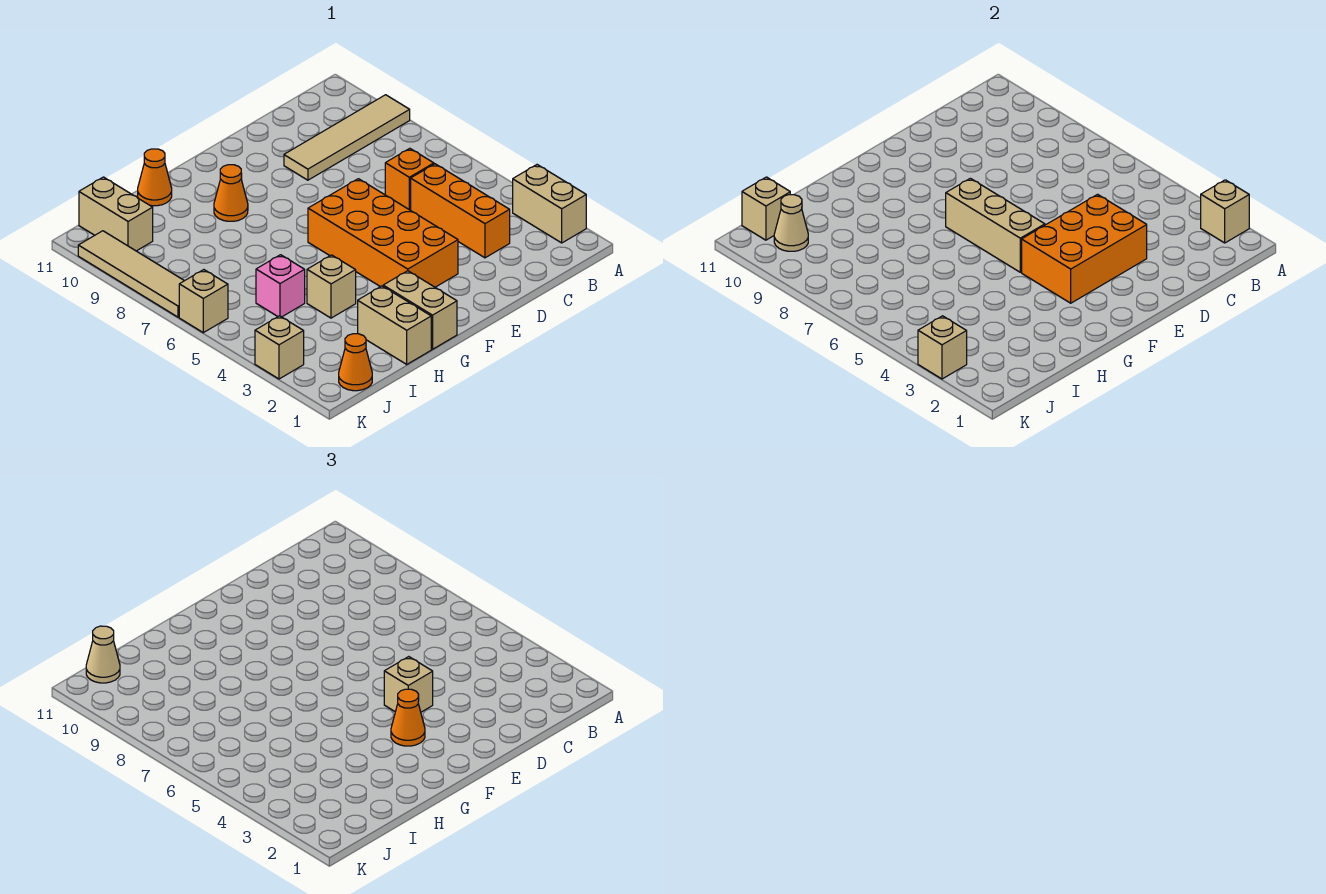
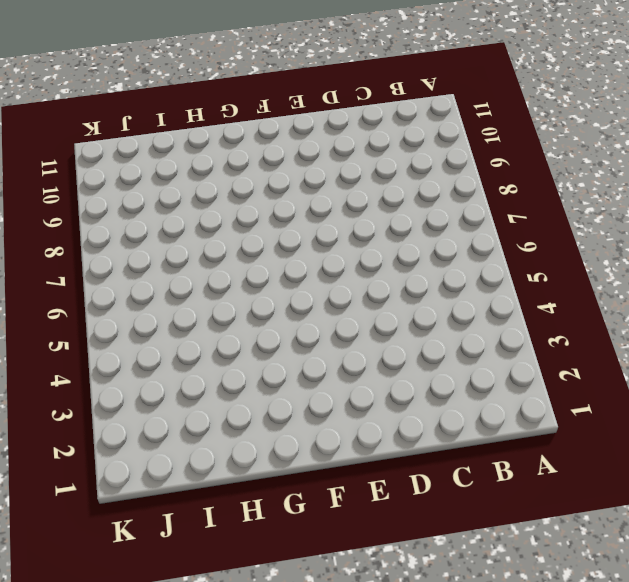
none -> tan brick A2:A3 level 1
none -> tan tile A9:D9 level 1
none -> orange brick C3:C5 level 1

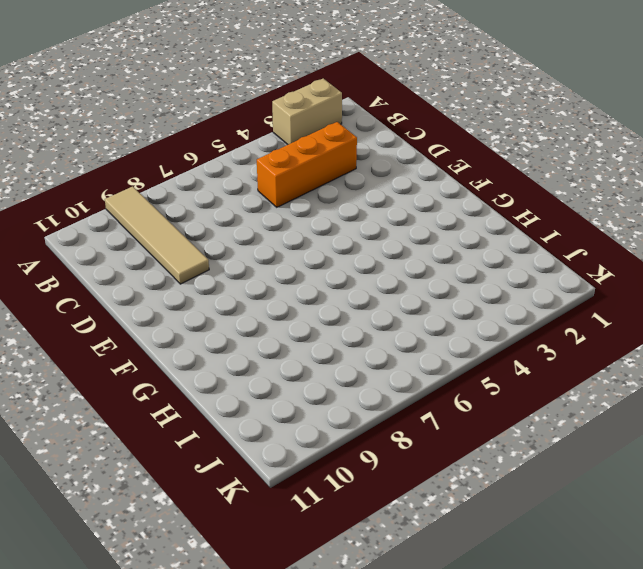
none -> orange brick C6 level 1
none -> orange brick E3:F6 level 1
none -> tan brick G1:G2 level 1

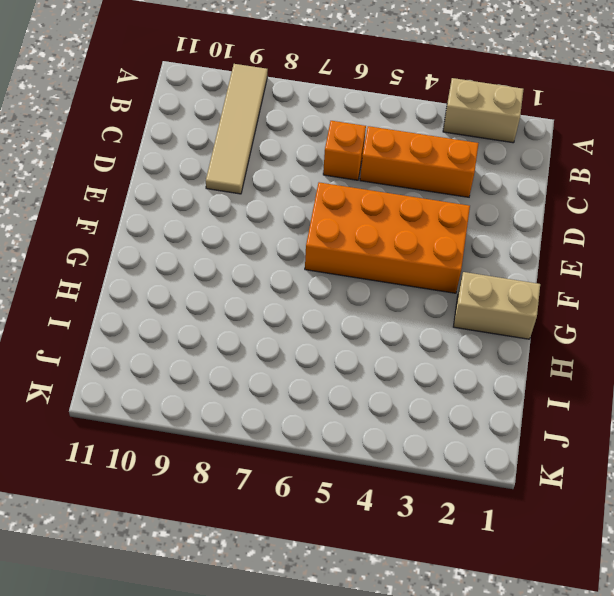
none -> orange cone G9 level 1
none -> tan brick H1:H2 level 1
none -> tan brick H4 level 1

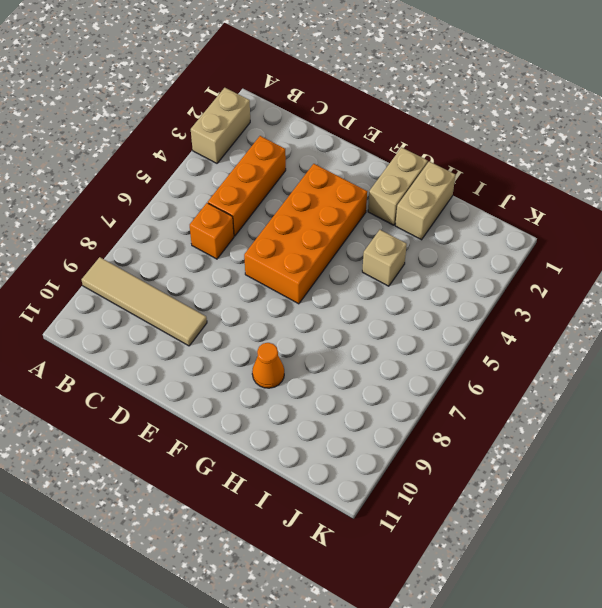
none -> orange cone H11 level 1
none -> pink brick I5 level 1
none -> orange cone J1 level 1

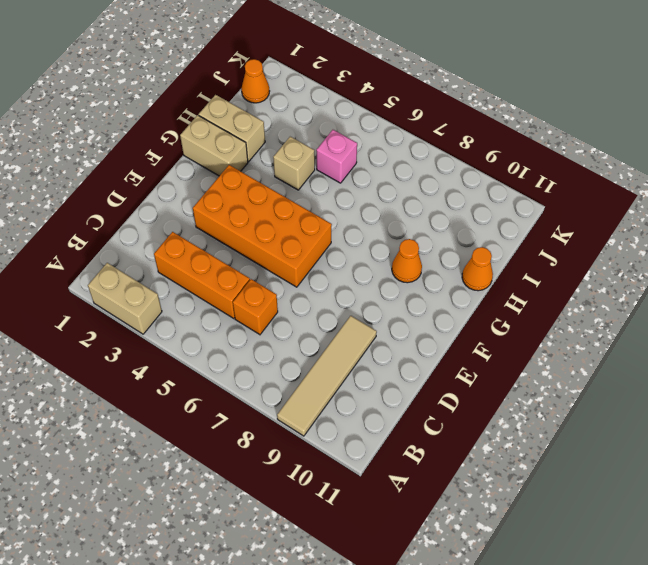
none -> tan brick J10:J11 level 1
none -> tan brick K3 level 1
none -> tan brick K6 level 1

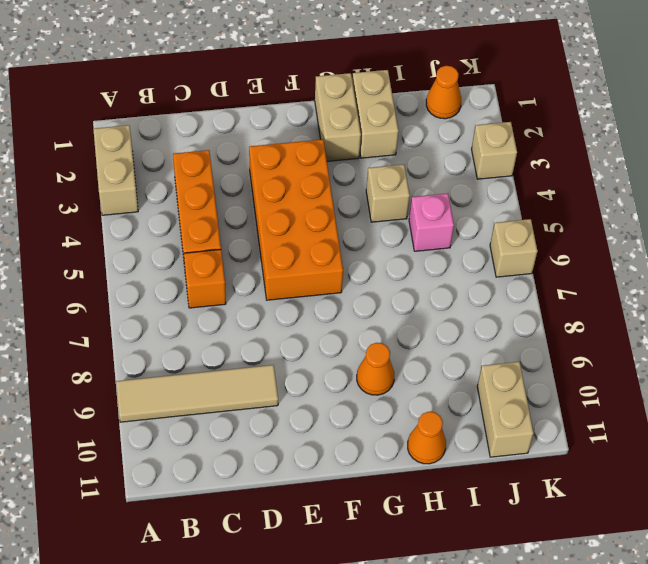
none -> tan tile K7:K10 level 1
none -> tan brick A2 level 2
none -> orange brick D3:F4 level 2

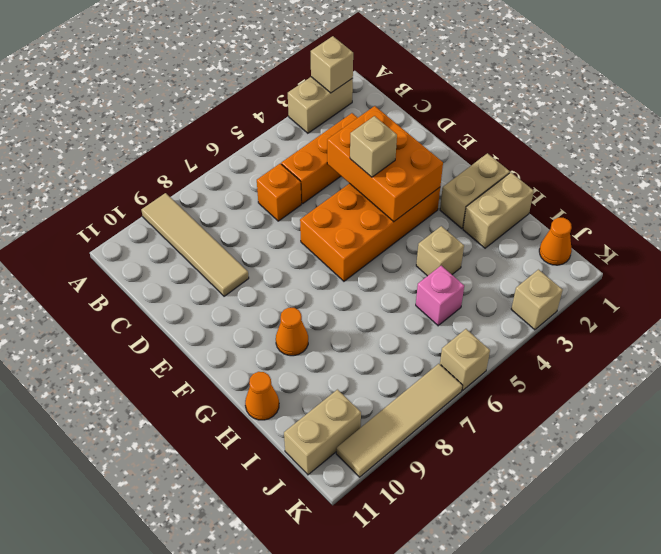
none -> tan brick F5:F7 level 2
none -> tan cone J10 level 2
none -> tan brick J11 level 2

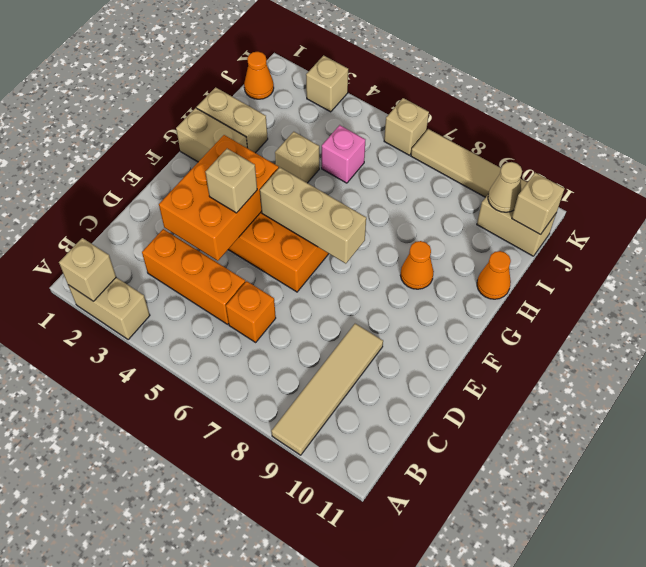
none -> tan brick K3 level 2
none -> orange cone F3 level 3
none -> tan cone J11 level 3

